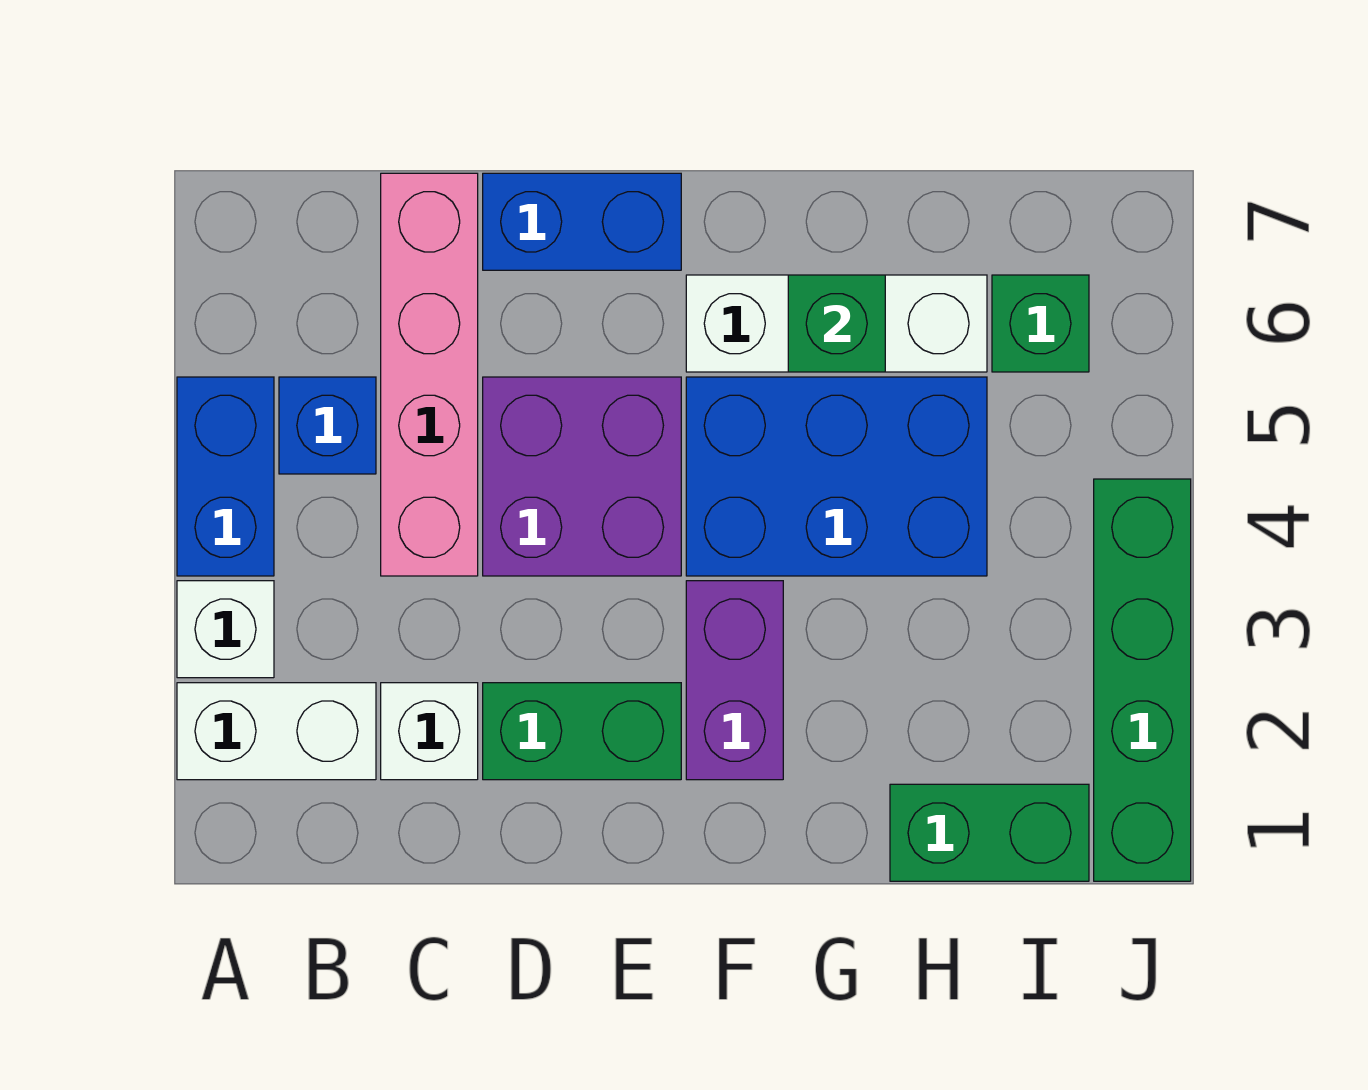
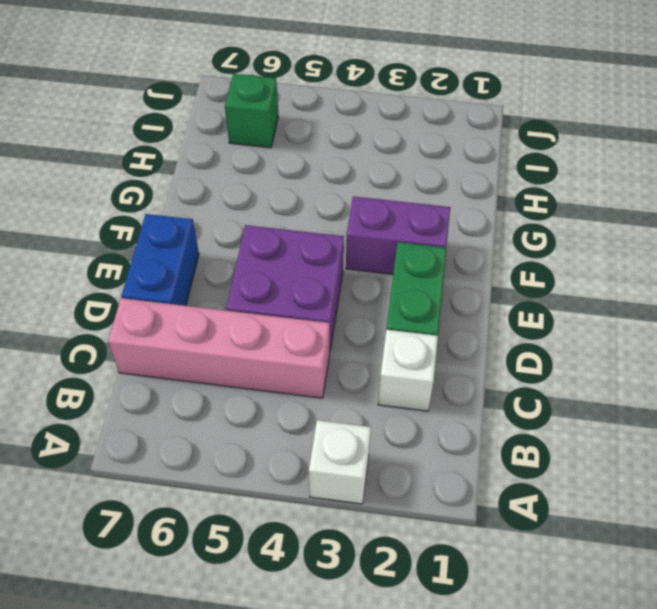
none -> white brick A2:B2 level 1
none -> blue brick A4:A5 level 1
none -> blue brick B5 level 1

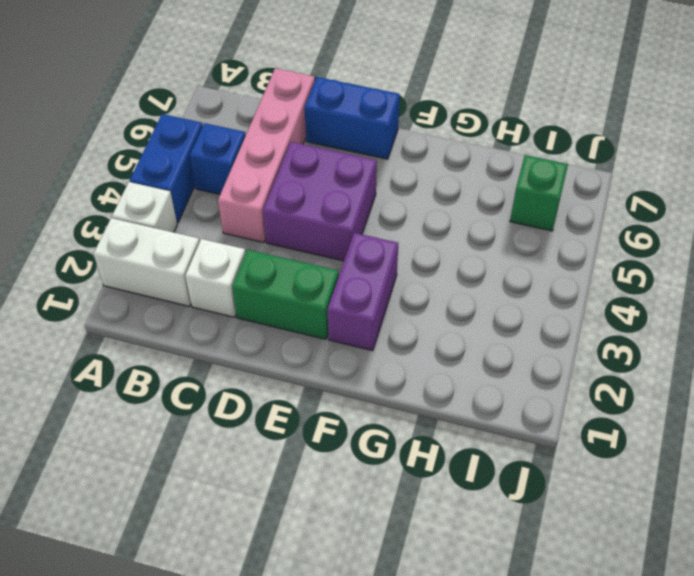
none -> blue brick F4:H5 level 1
none -> white brick F6:H6 level 1
none -> green brick H1:I1 level 1

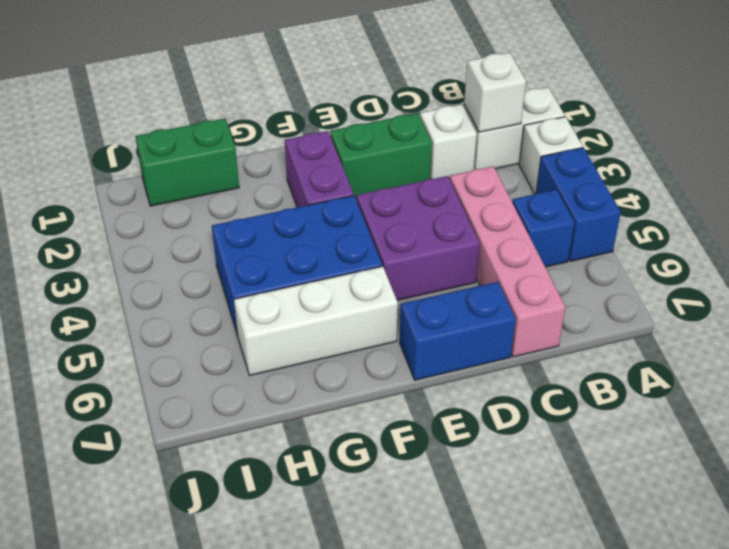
white brick B2 level 2 -> none
none -> green brick I6 level 1
none -> green brick J1:J4 level 1
none -> green brick G6 level 2

